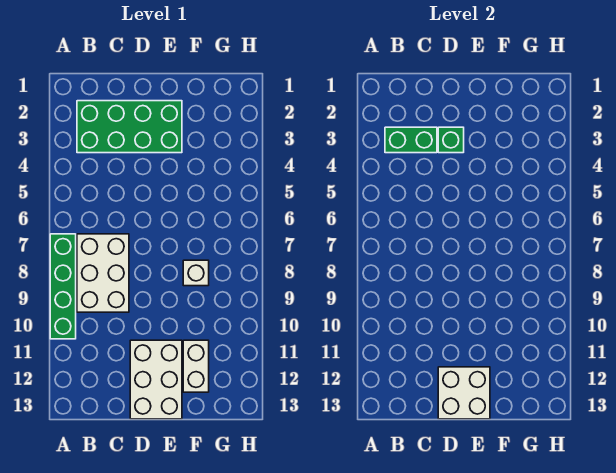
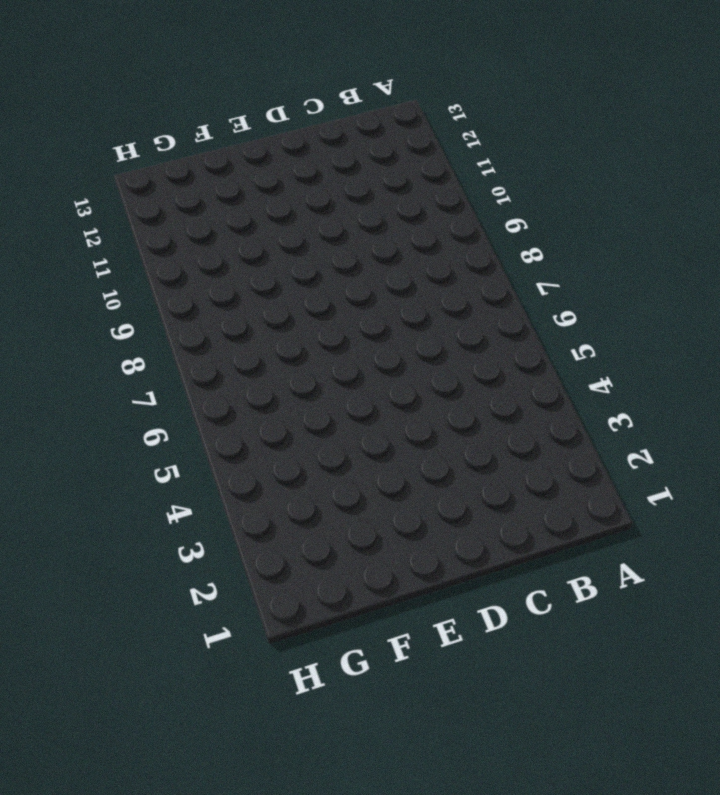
none -> green brick A7:A10 level 1
none -> green brick B2:E3 level 1

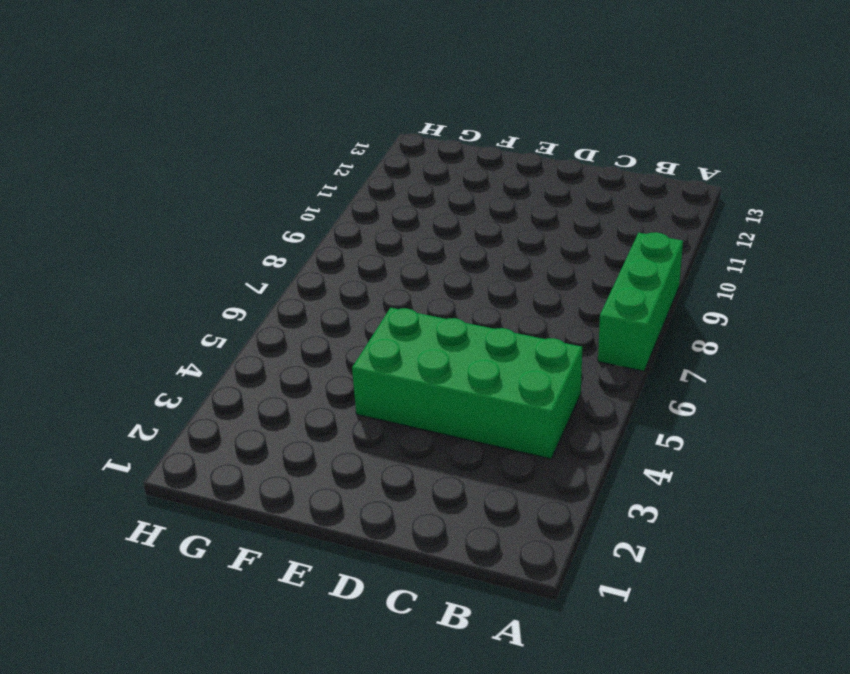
green brick A7:A9 level 1 -> green brick A7:A10 level 1
green brick B4:E5 level 1 -> green brick B2:E3 level 1
none -> white brick B7:C9 level 1
none -> white brick D11:E13 level 1

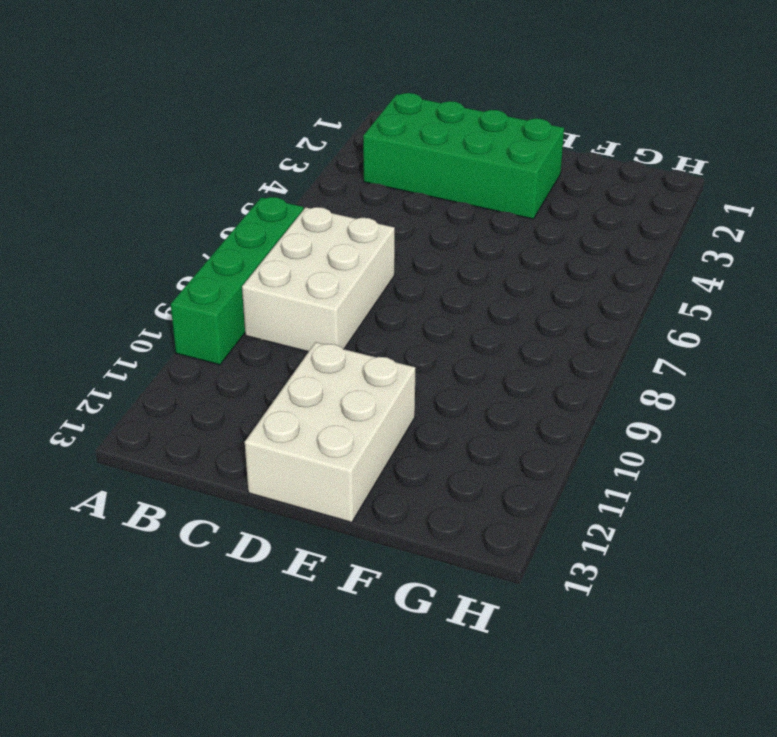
none -> white brick F8 level 1
none -> white brick F11:F12 level 1

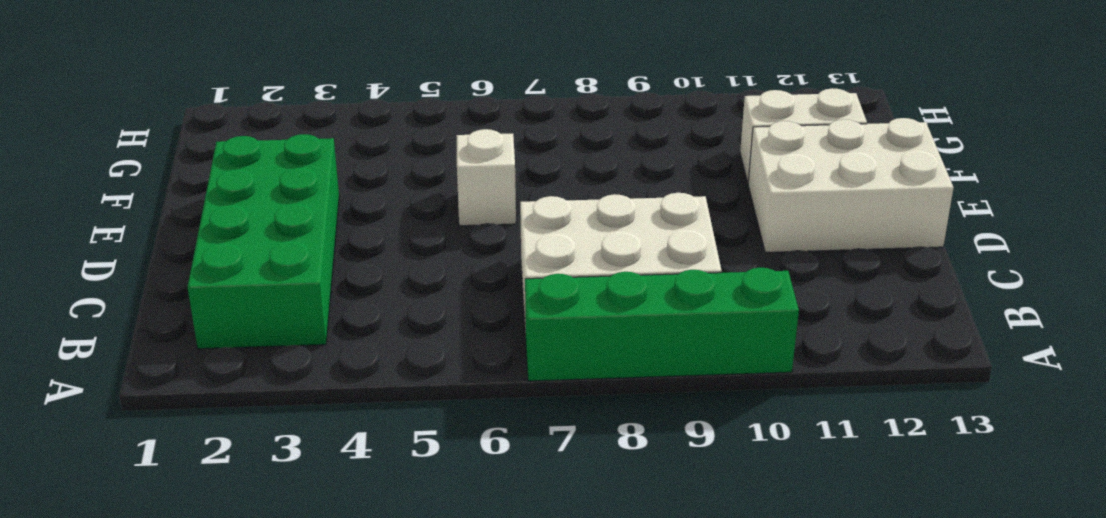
white brick E6 level 1 -> white brick F8 level 1
none -> green brick B3:C3 level 2
none -> green brick D3 level 2

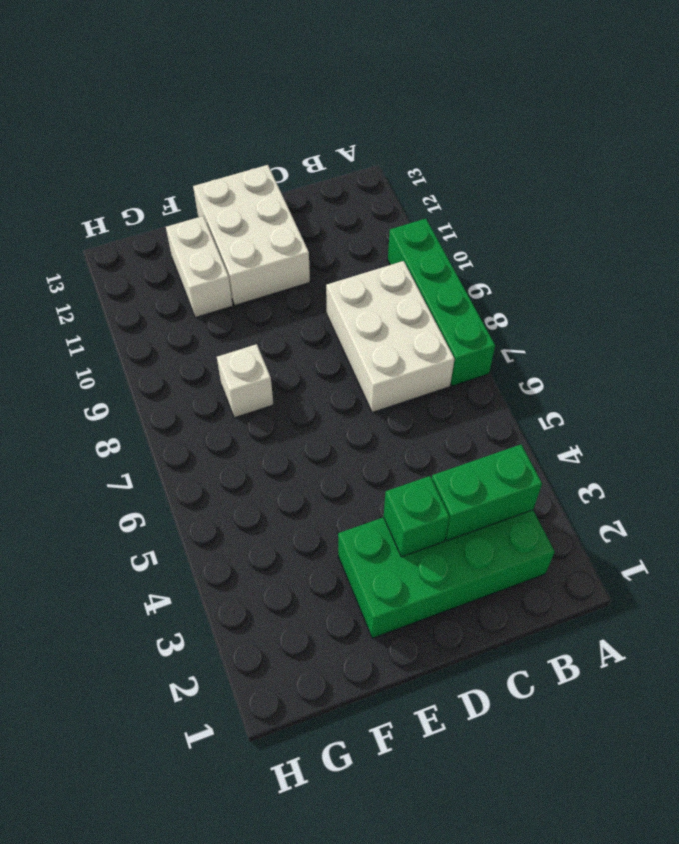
none -> white brick D12:E13 level 2

